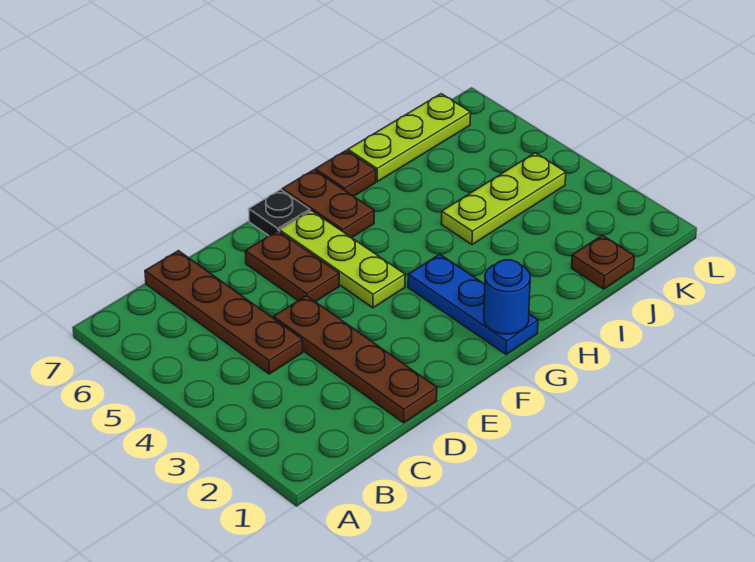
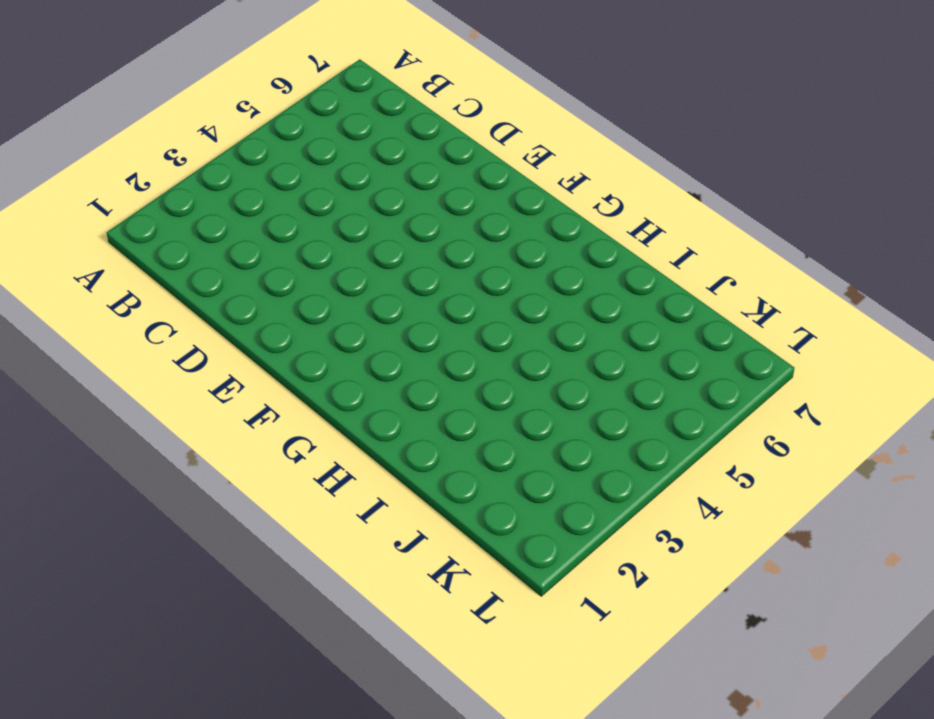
none -> brown plate C4:C7 level 1
none -> brown plate D1:D4 level 1
none -> brown plate E5:E6 level 1

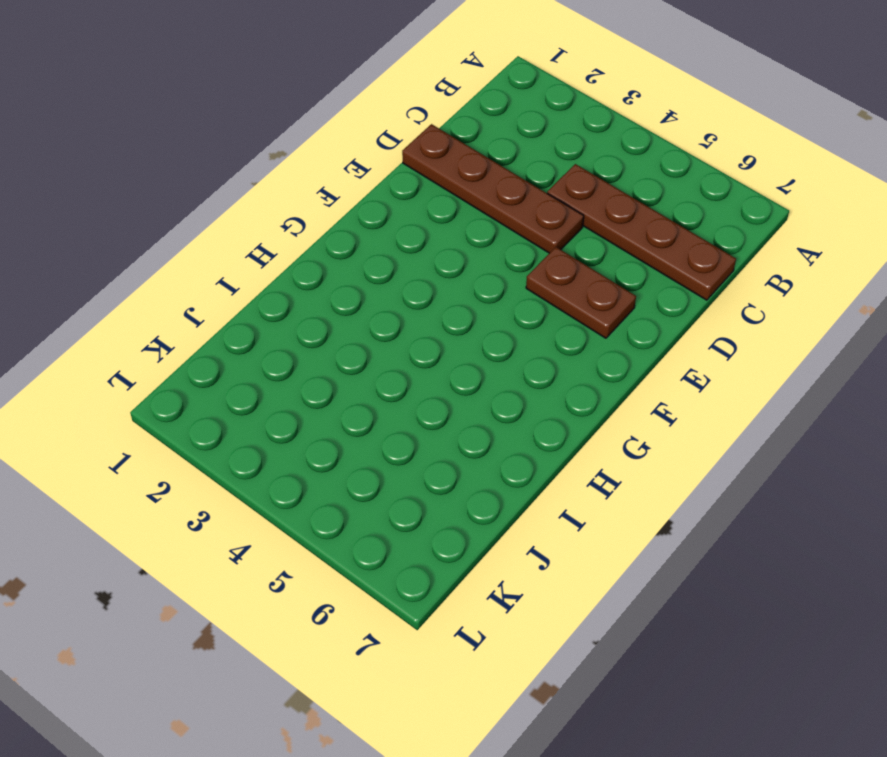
none -> lime plate F4:F6 level 1
none -> black plate F7 level 1
none -> blue plate G1:G3 level 1

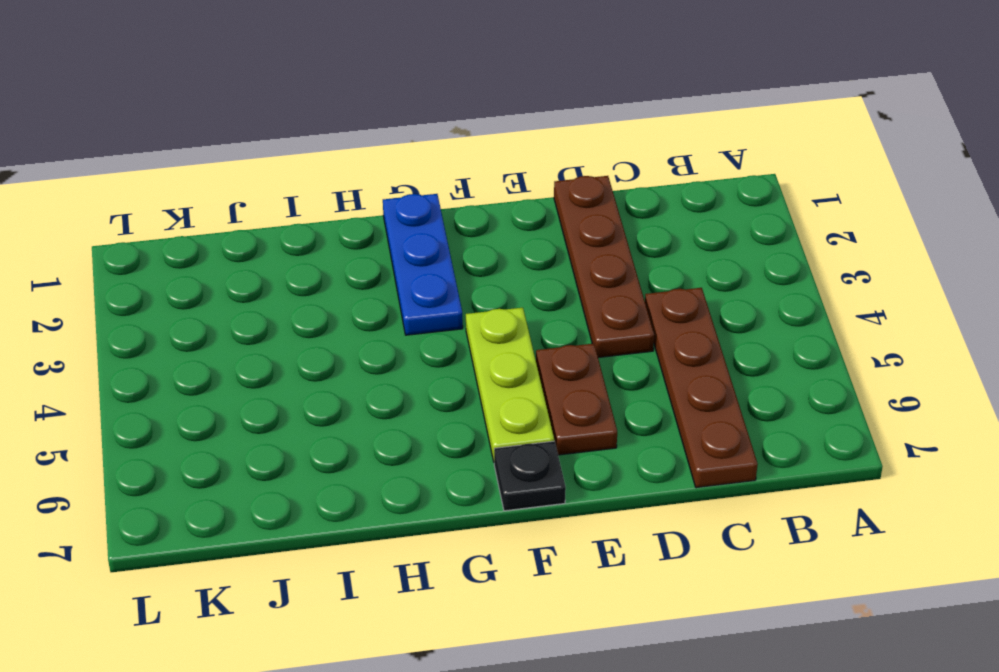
none -> brown plate G6:G7 level 1
none -> brown plate H7 level 1
none -> lime plate I4:K4 level 1

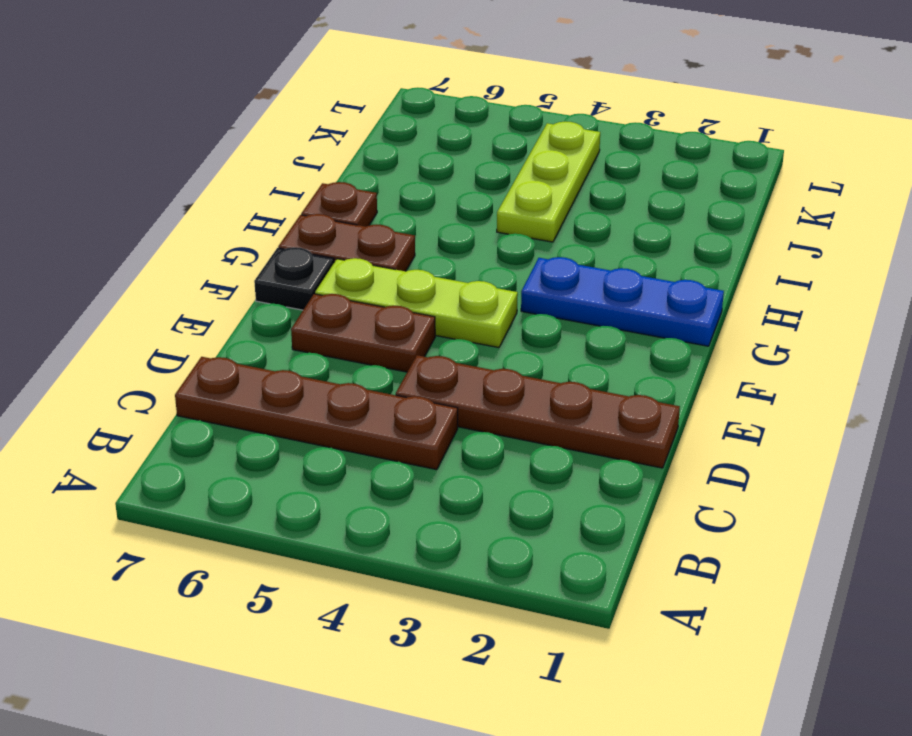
none -> lime plate I7:K7 level 1
none -> brown plate J1 level 1
none -> blue round brick G1 level 2

